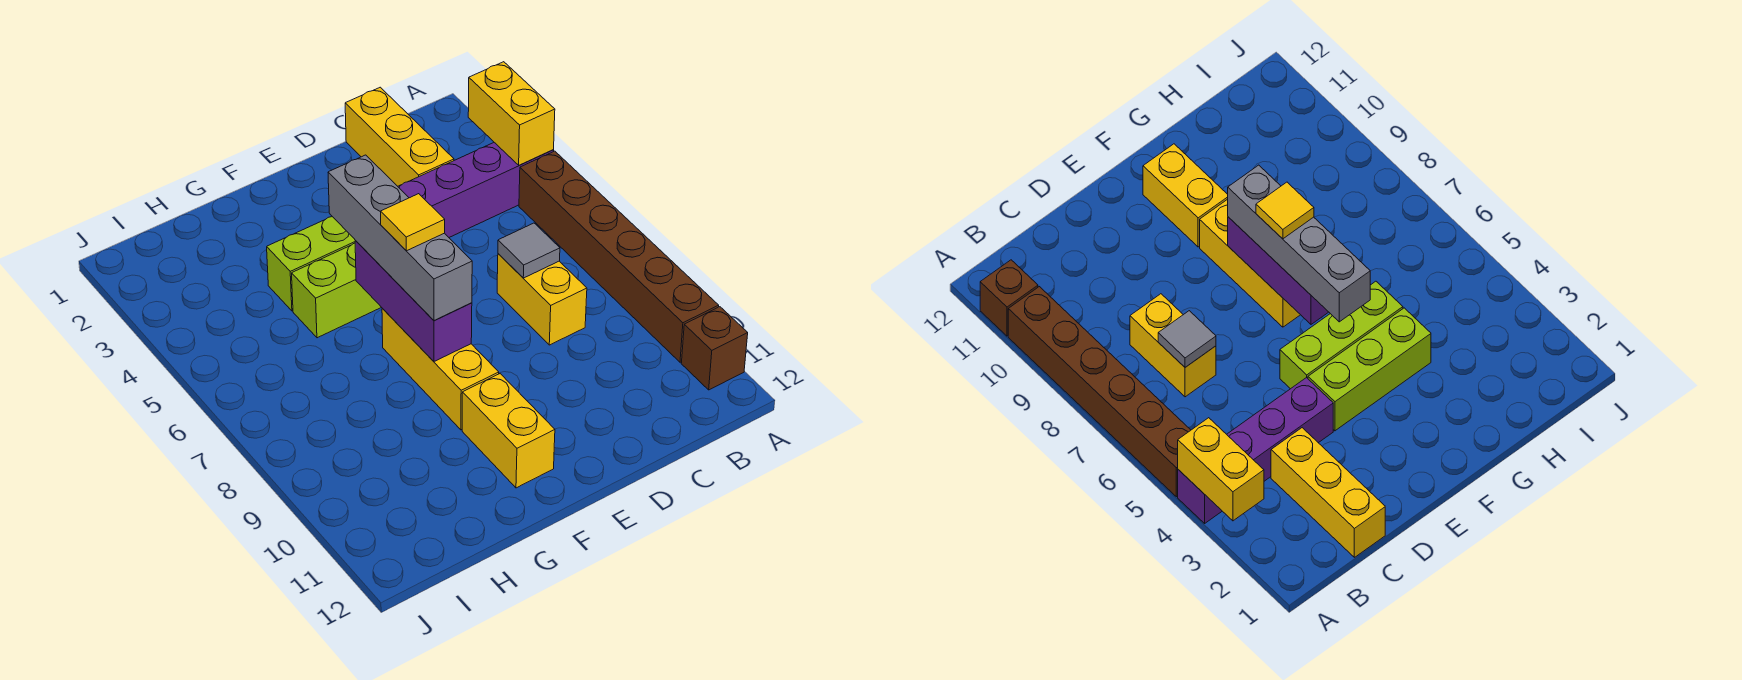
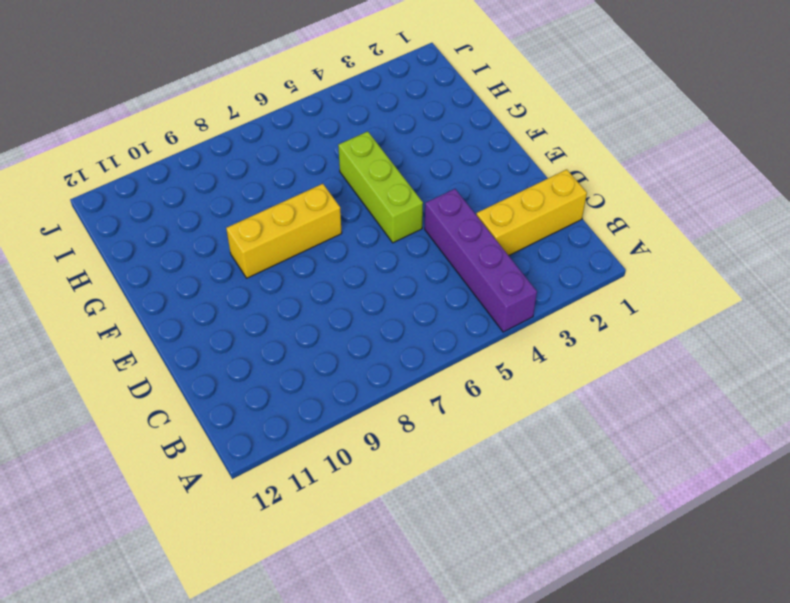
none -> brown brick A5:A10 level 1
none -> brown brick A11 level 1
none -> yellow brick C7:C8 level 1

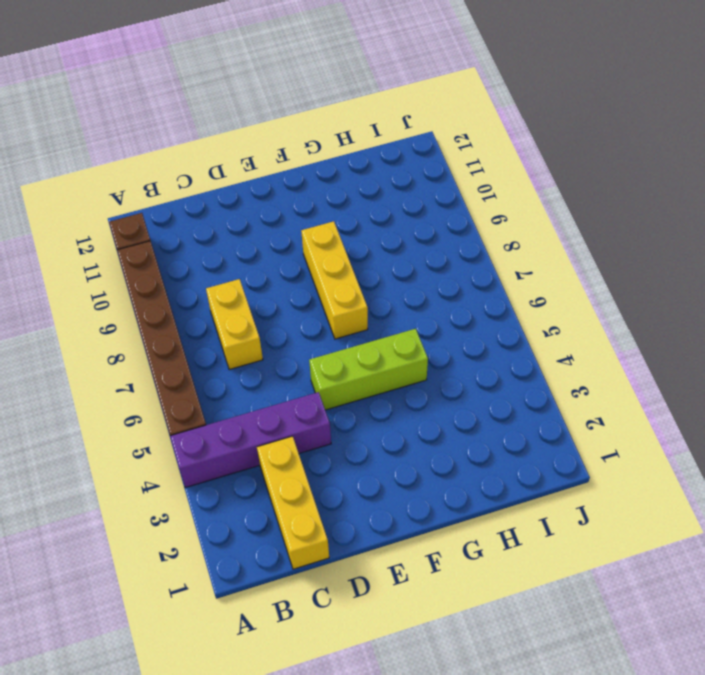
none -> lime brick E4:G4 level 1
none -> yellow brick F10:F11 level 1
none -> yellow brick A3:A4 level 2

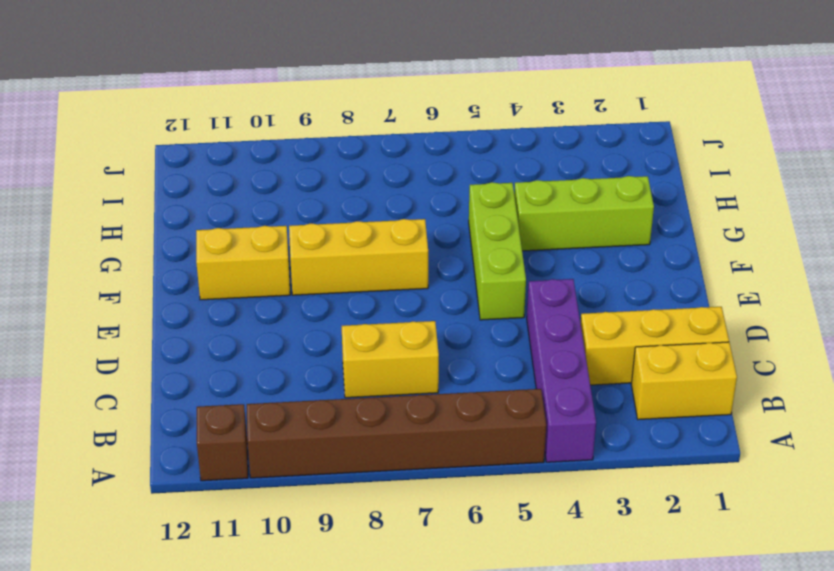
yellow brick B1:B2 level 1 -> yellow brick A3:A4 level 2
lime brick G2:G4 level 1 -> lime brick E4:G4 level 1
none -> grey tile C7 level 2
none -> purple brick F6:F8 level 2
none -> grey brick F5:F8 level 3

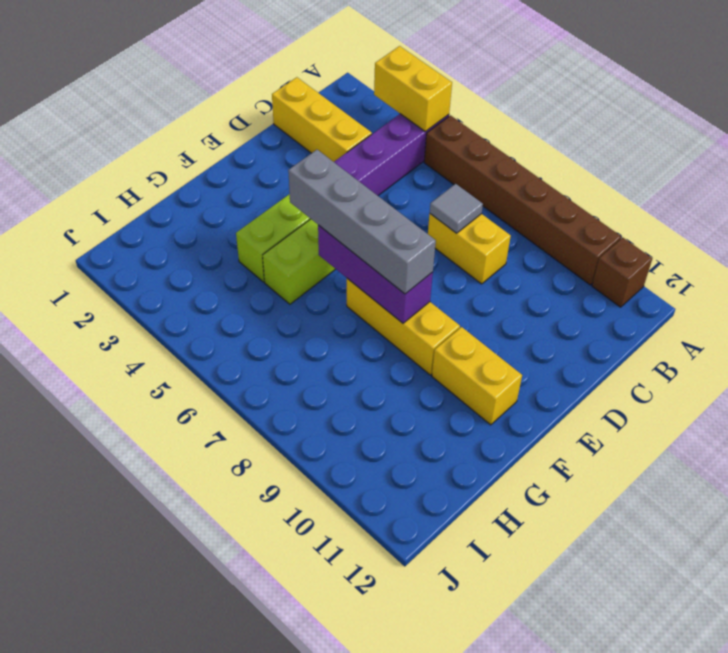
none -> yellow tile F7 level 4

